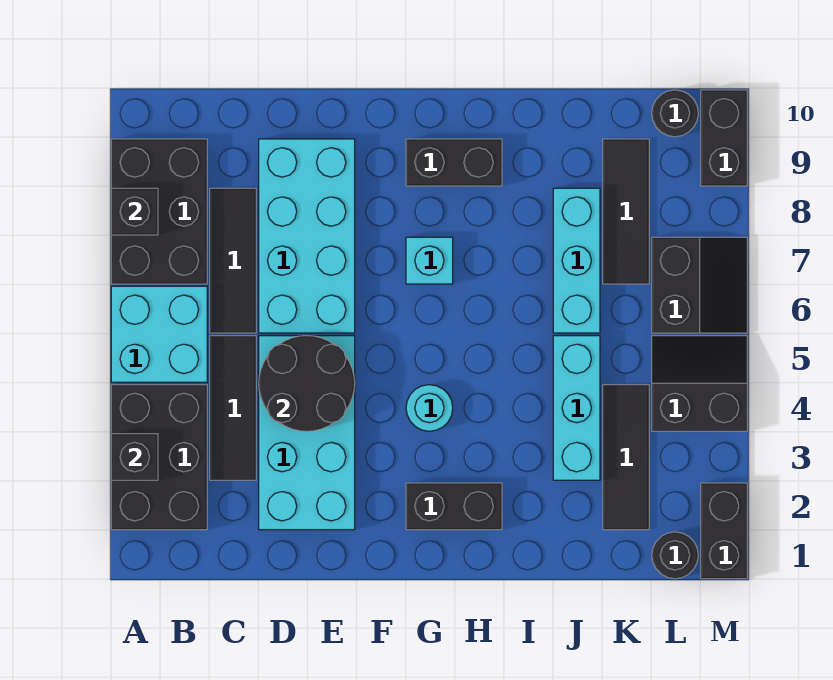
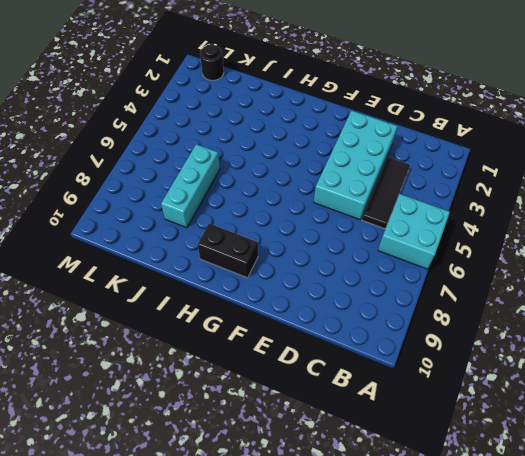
none -> black brick A2:B4 level 1
none -> black brick A7:B9 level 1
none -> black tile C6:C8 level 1

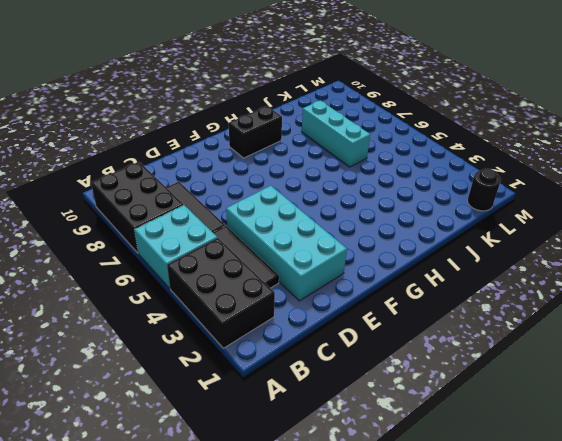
none -> cyan brick D6:E9 level 1
none -> black brick G2:H2 level 1
none -> cyan round brick G4 level 1

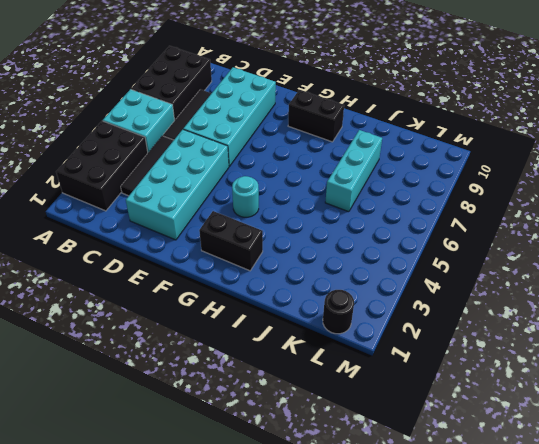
none -> cyan brick G7 level 1
none -> cyan brick J3:J5 level 1
none -> black tile K2:K4 level 1

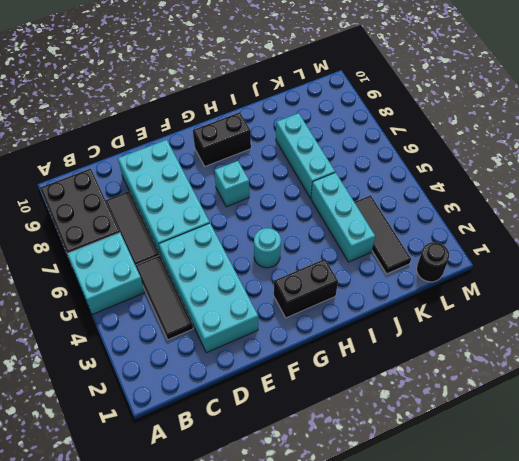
none -> black brick A2:B4 level 1
none -> black tile K7:K9 level 1
none -> black slope L4:M5 level 1 top 4

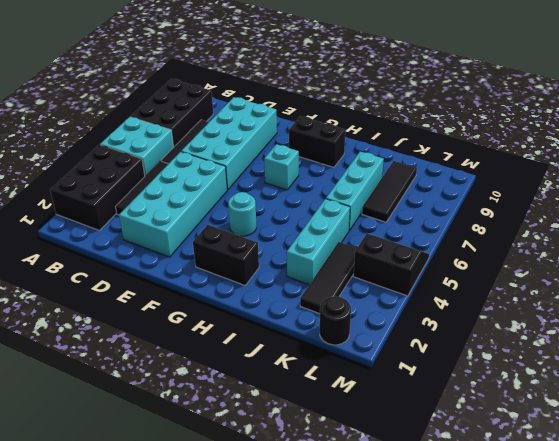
none -> black slope L6:M7 level 1 top L
none -> black round brick L10 level 1
none -> black brick M1:M2 level 1

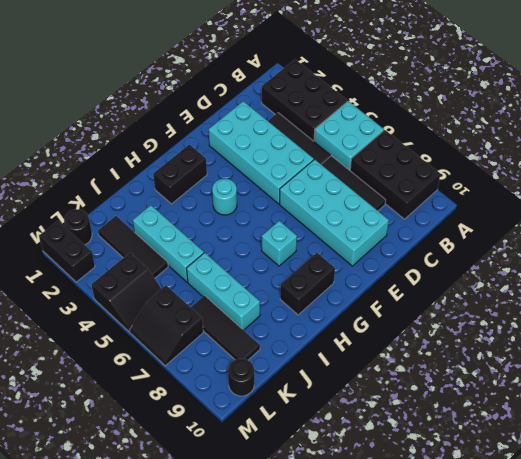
none -> black brick M9:M10 level 1
none -> black brick A3 level 2
none -> black brick A8 level 2

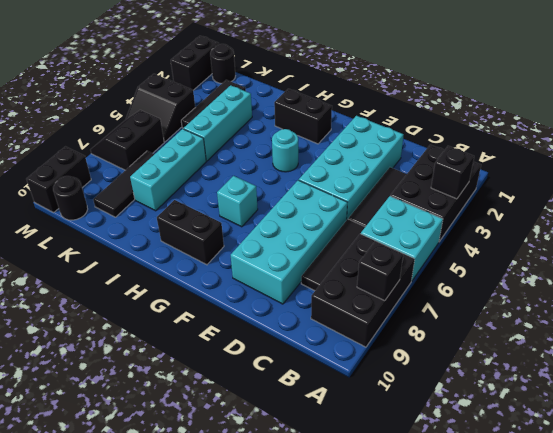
none -> black round brick D4:E5 level 2

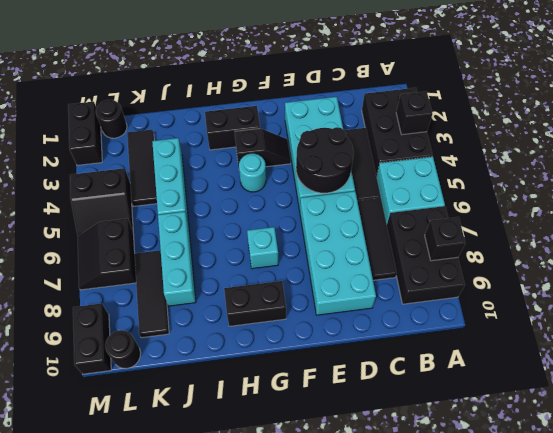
black slope F3:G3 level 1 top G -> none

